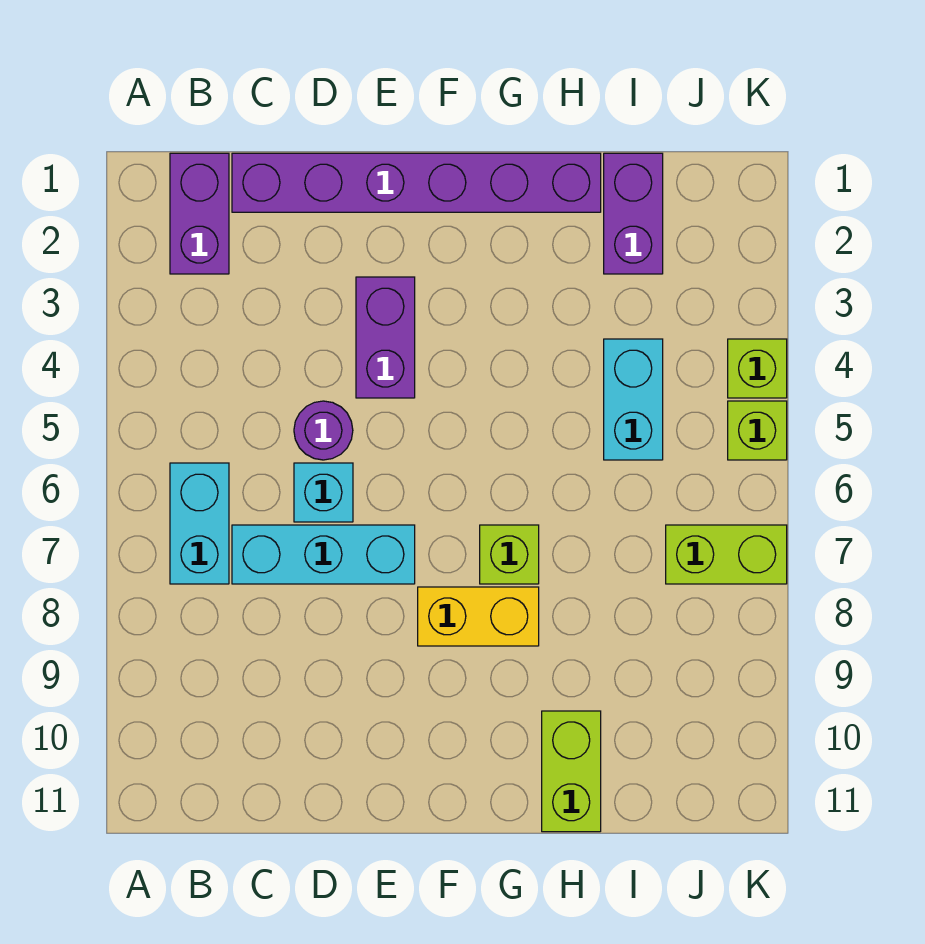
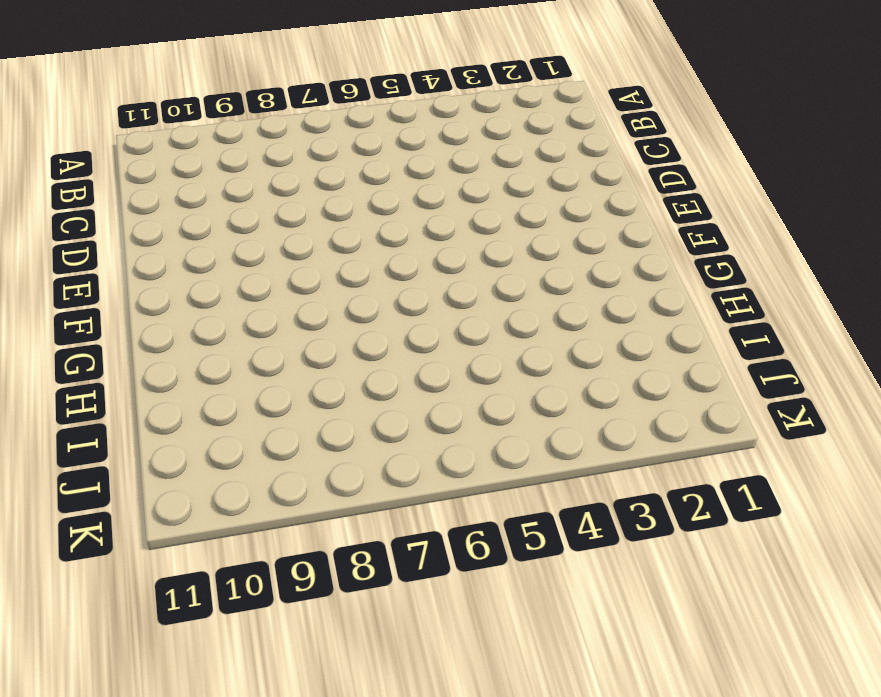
none -> purple brick B1:B2 level 1
none -> cyan brick B6:B7 level 1
none -> purple brick C1:H1 level 1

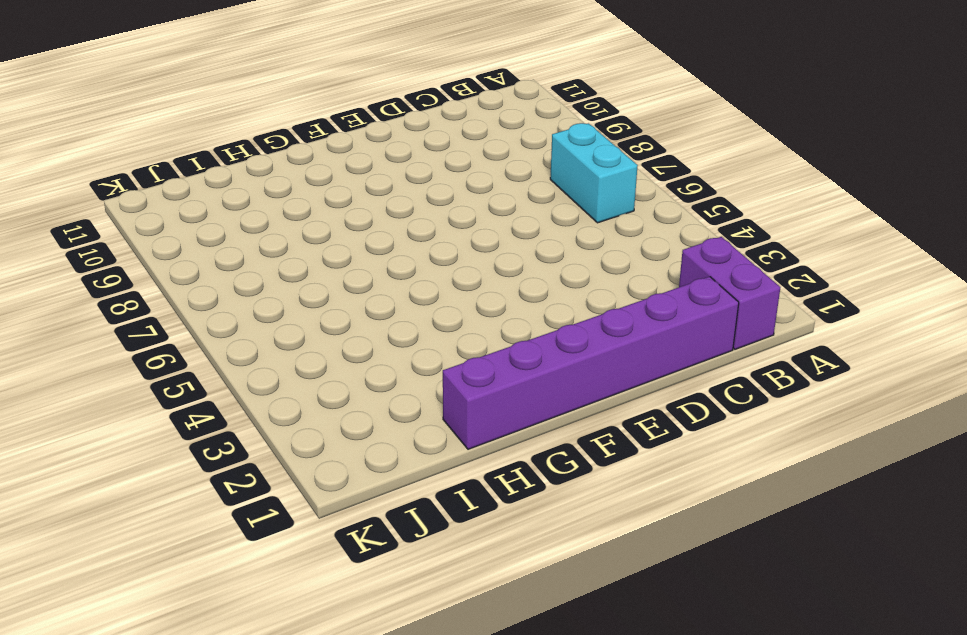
none -> cyan brick C7:E7 level 1
none -> purple round brick D5 level 1
none -> cyan brick D6 level 1

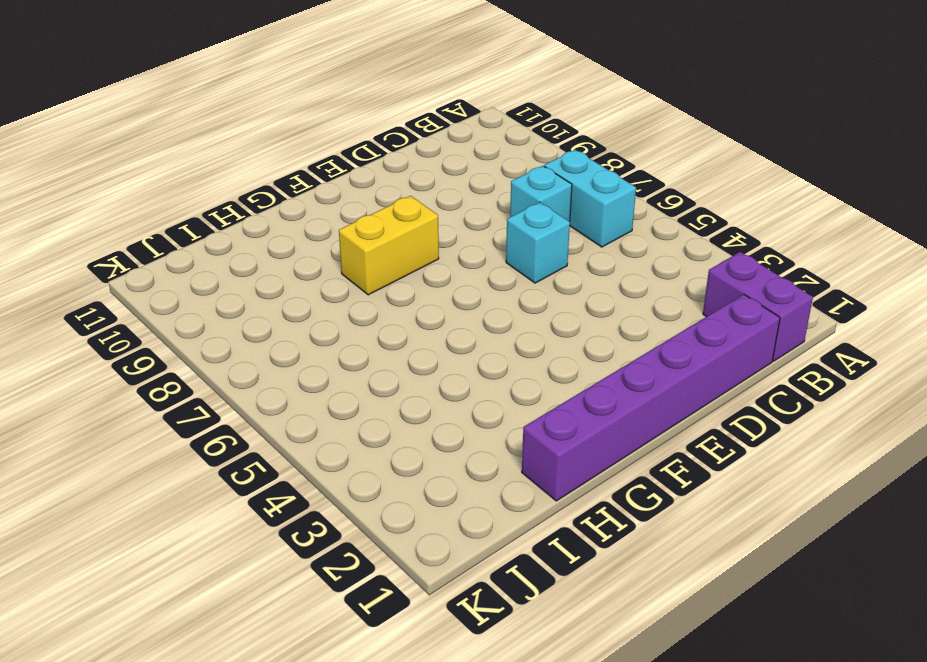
cyan brick C7 level 1 -> cyan brick C7:E7 level 1
none -> purple round brick D5 level 1
none -> purple brick E3:E4 level 1
none -> lime brick G7 level 1

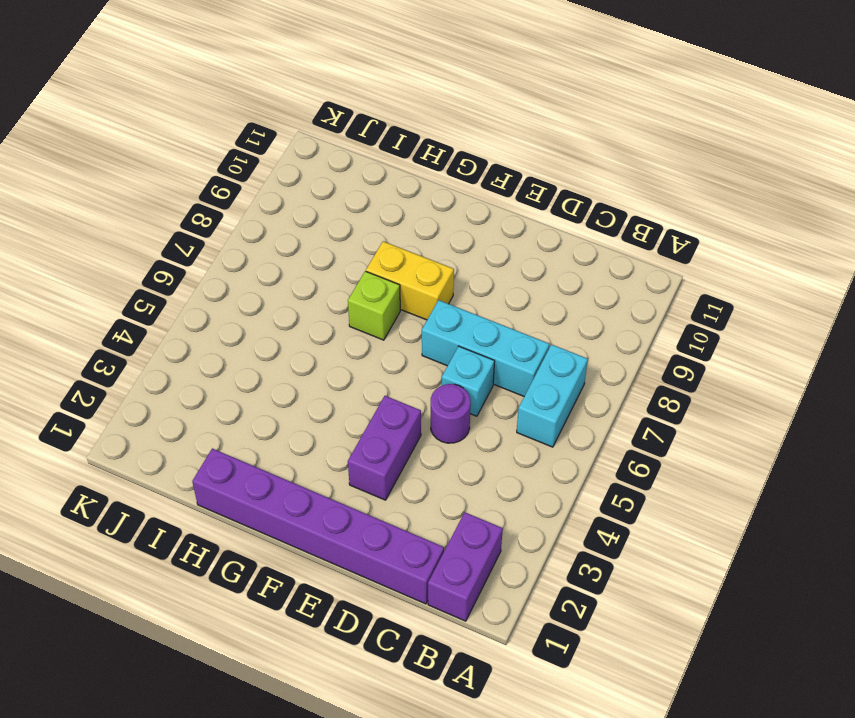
none -> lime brick H10:H11 level 1
none -> purple brick I1:I2 level 1
none -> cyan brick I4:I5 level 1

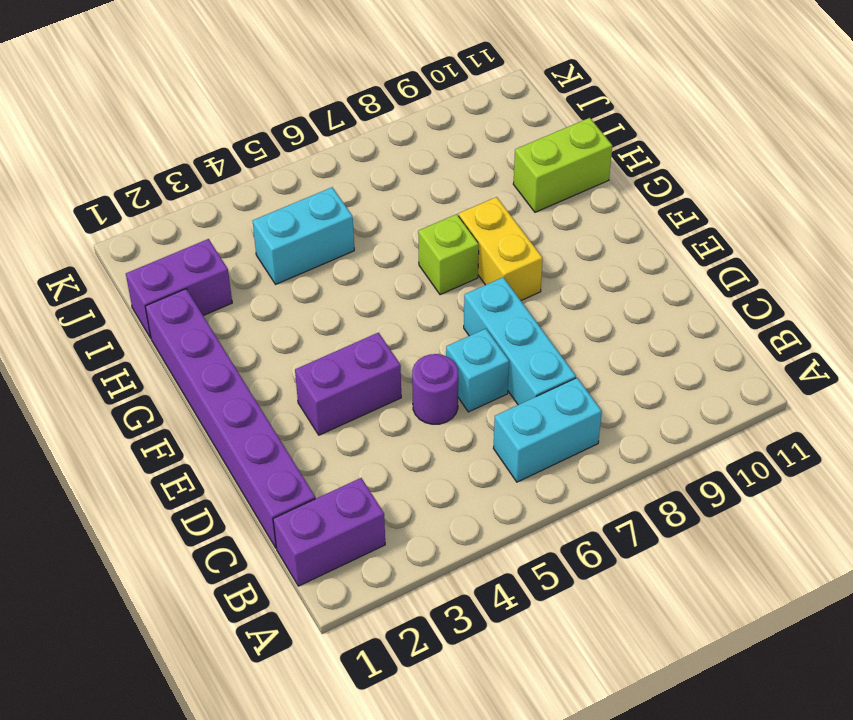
none -> lime brick J7:K7 level 1
none -> lime brick K4 level 1
none -> lime brick K5 level 1

